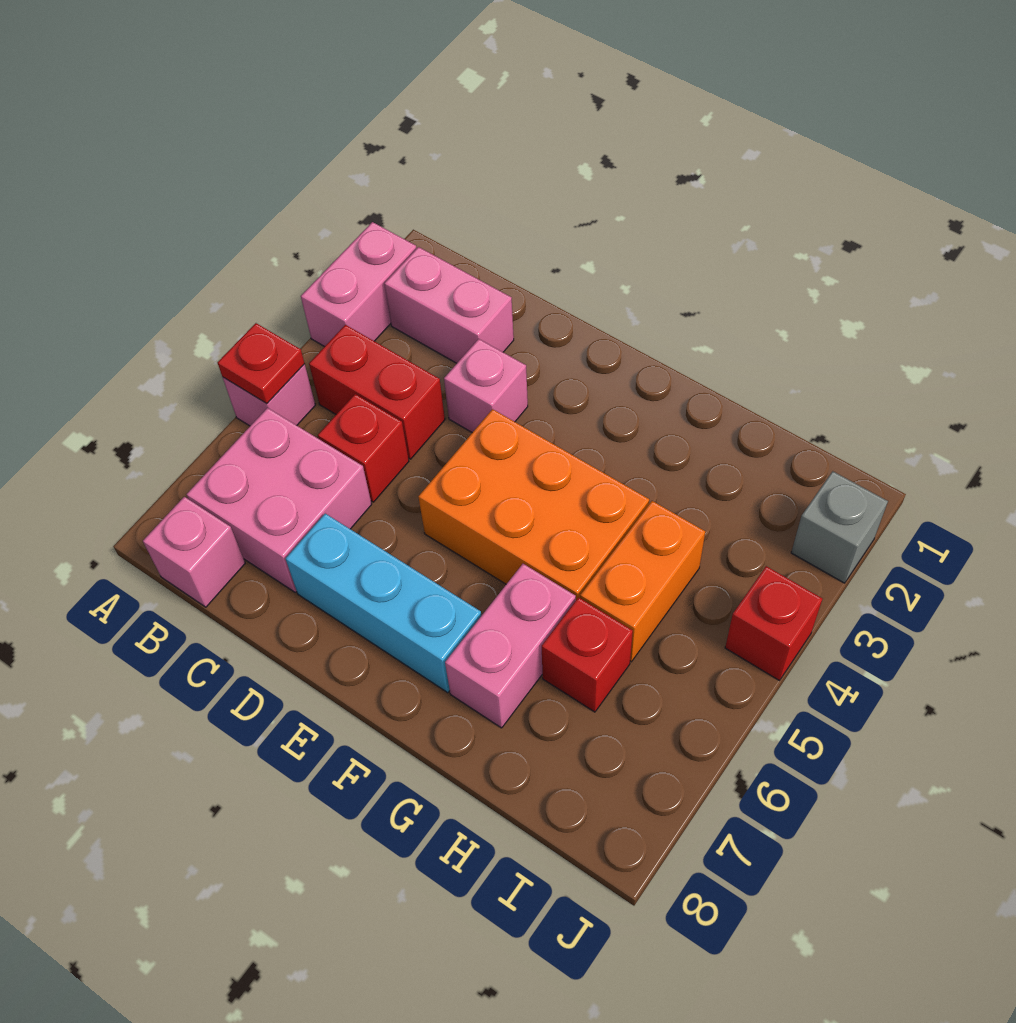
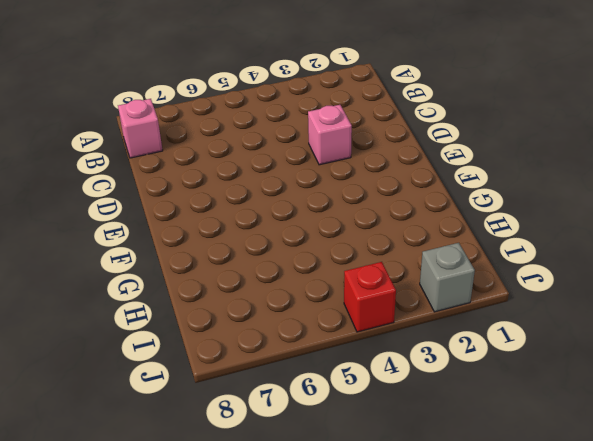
none -> pink brick A2:A3 level 1
none -> pink brick A5 level 1
none -> pink brick B2:C2 level 1

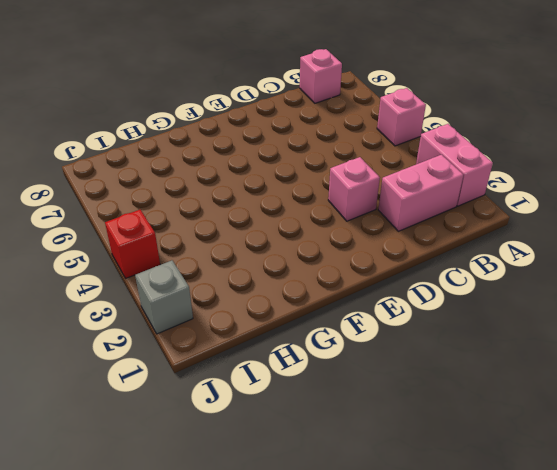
none -> red brick B4:C4 level 1
none -> pink brick B6:C7 level 1
none -> red brick C5 level 1

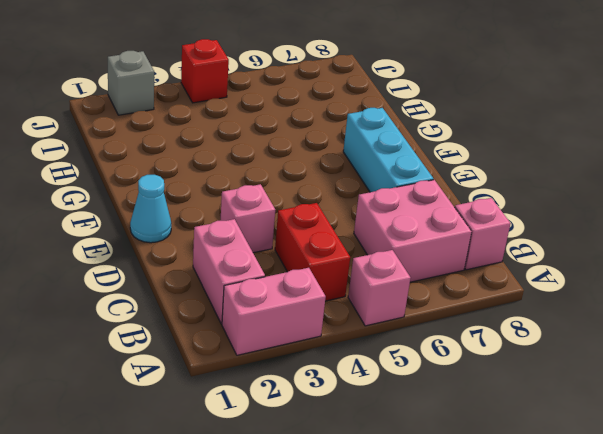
cyan cone E1 level 1 -> none
none -> red brick C5 level 1
none -> orange brick E4:G5 level 1
none -> pink brick G6:G7 level 1

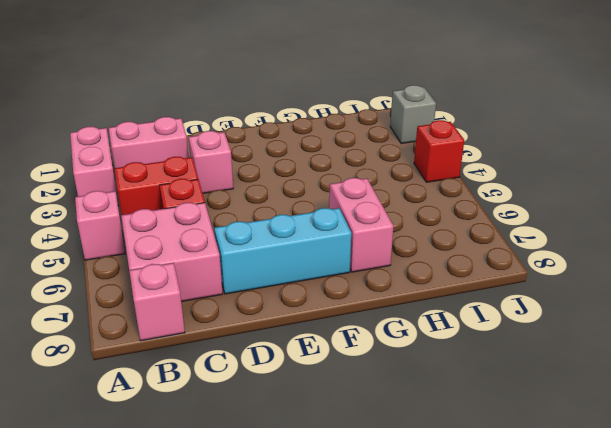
none -> orange brick E4:G5 level 1
none -> orange brick H4:H5 level 1
none -> red brick H6 level 1

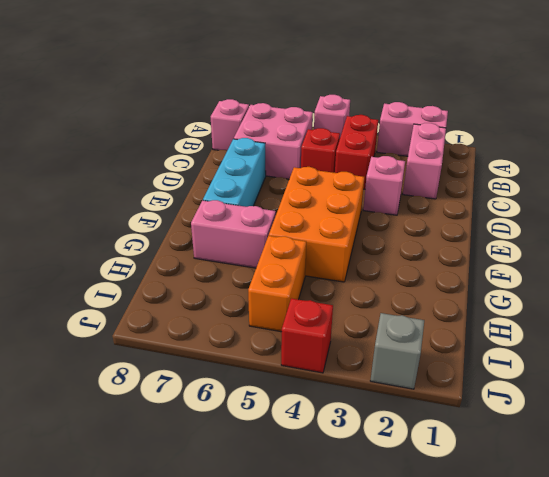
orange brick H5:I5 level 1 -> orange brick H4:H5 level 1
none -> red brick H6 level 1
none -> red plate A5 level 2

